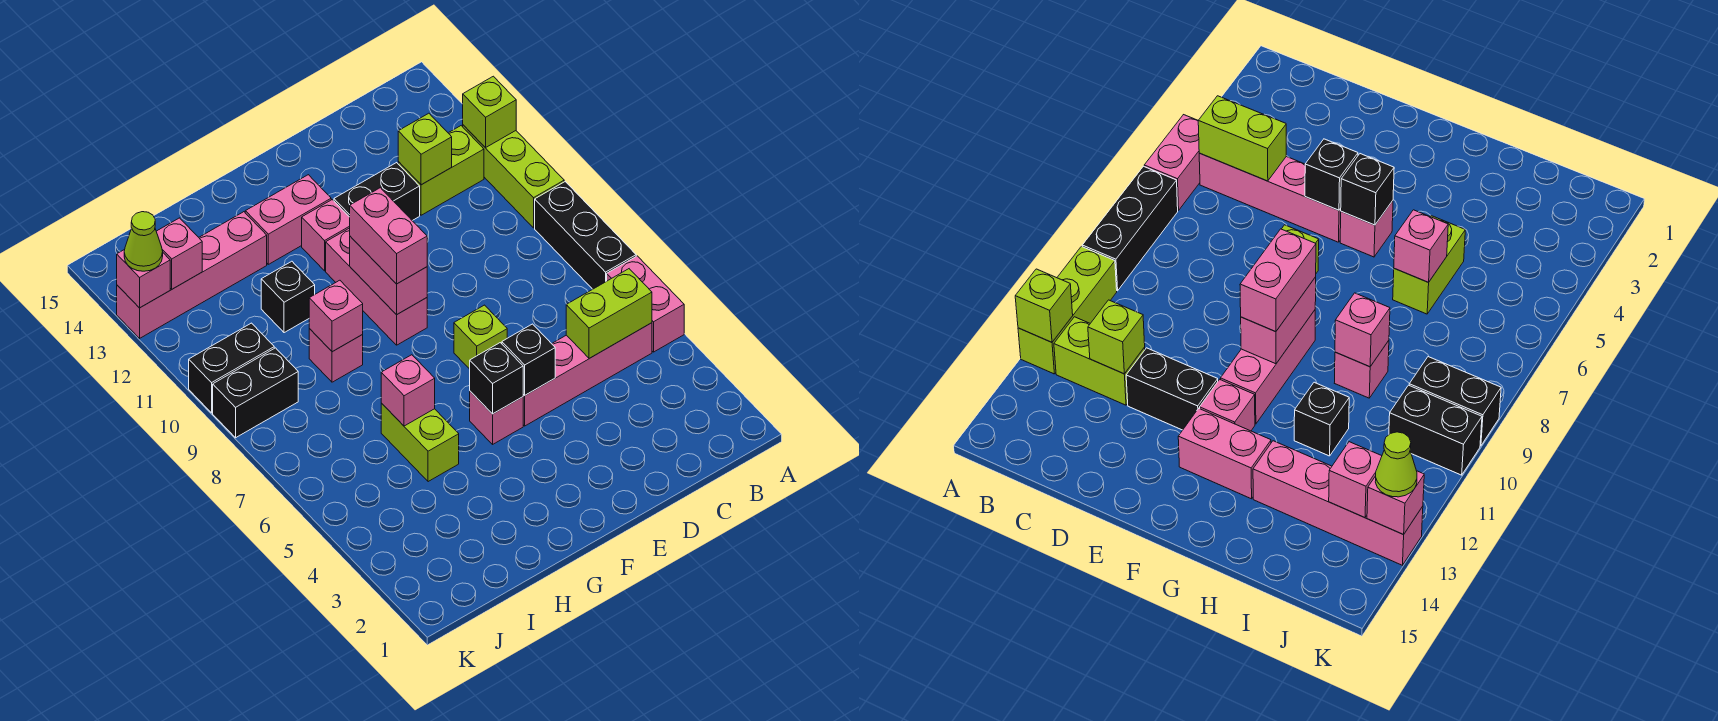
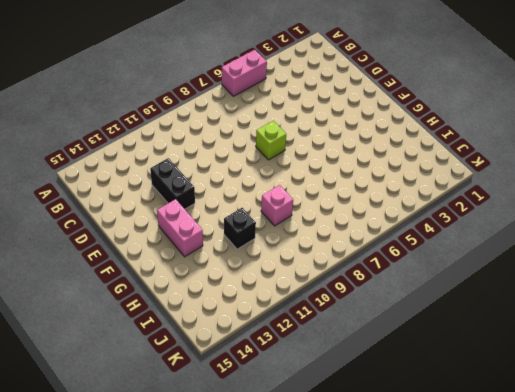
none -> black brick A7:A9 level 1
none -> lime brick A10:A12 level 1
none -> pink brick B5:E5 level 1

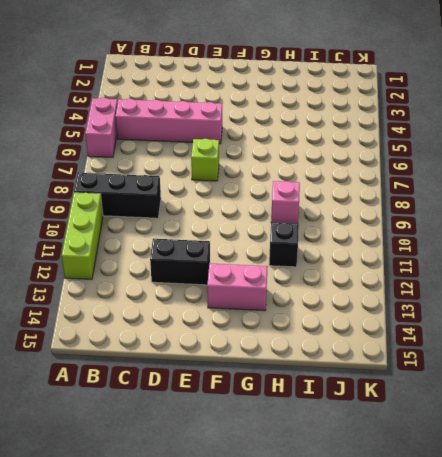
black brick A9:C9 level 1 -> black brick A7:A9 level 1
none -> lime brick B12:C12 level 1
none -> pink brick F5 level 1
none -> pink brick F9:F11 level 1

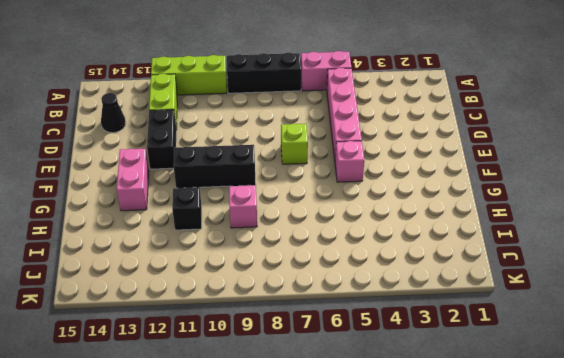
black cone C14 level 1 -> none
black brick F9:F11 level 1 -> pink brick F9:F11 level 1
none -> pink brick F12 level 1
none -> lime brick H5:H6 level 1
none -> pink brick H13:K13 level 1

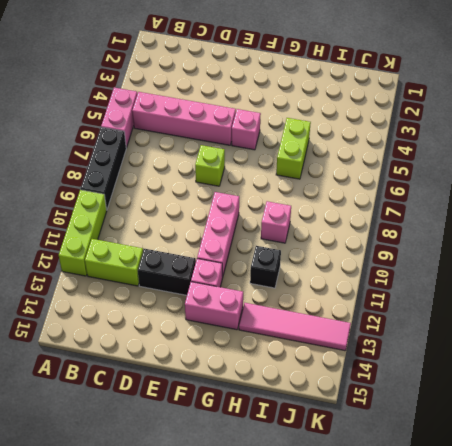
pink tile H13:K13 level 1 -> pink brick H13:K13 level 1
none -> black brick J9:K9 level 1
none -> black brick J10:K10 level 1
none -> lime brick A12 level 2

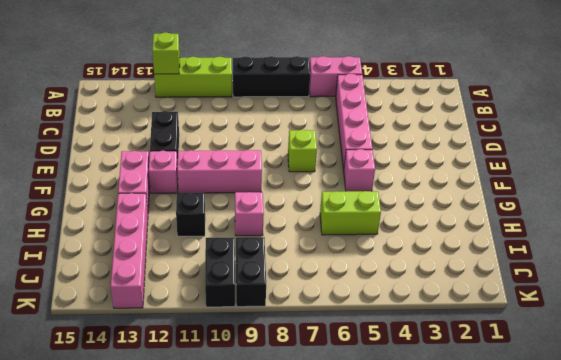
none -> lime brick B12:C12 level 1
none -> lime brick B5:C5 level 2
none -> lime brick C12 level 2

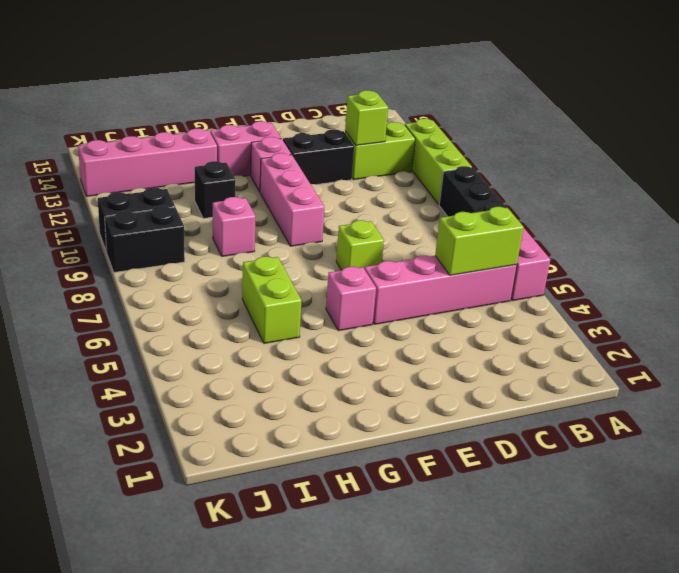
none -> lime brick A12 level 2
none -> black brick E5 level 2
none -> black brick F5 level 2

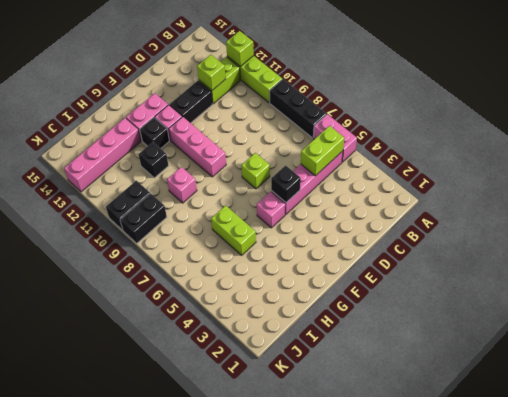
black brick G12 level 1 -> black brick F5 level 2
none -> pink brick F9:F10 level 2
none -> pink brick H6 level 2
none -> pink brick H9 level 2

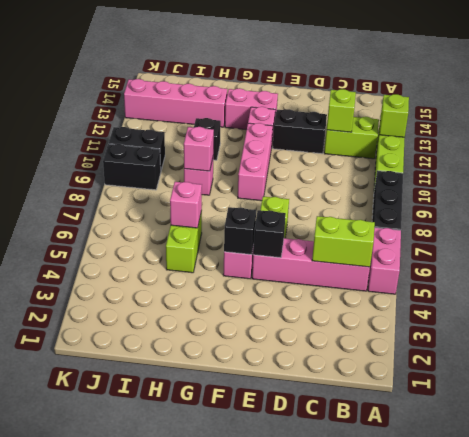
none -> pink brick F9:F10 level 2
none -> pink brick J13 level 2
none -> pink brick K13 level 2

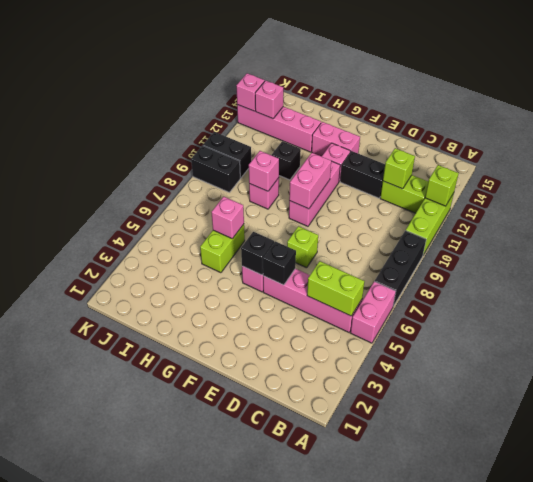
none -> pink brick F9:F10 level 3
none -> lime cone K13 level 3

